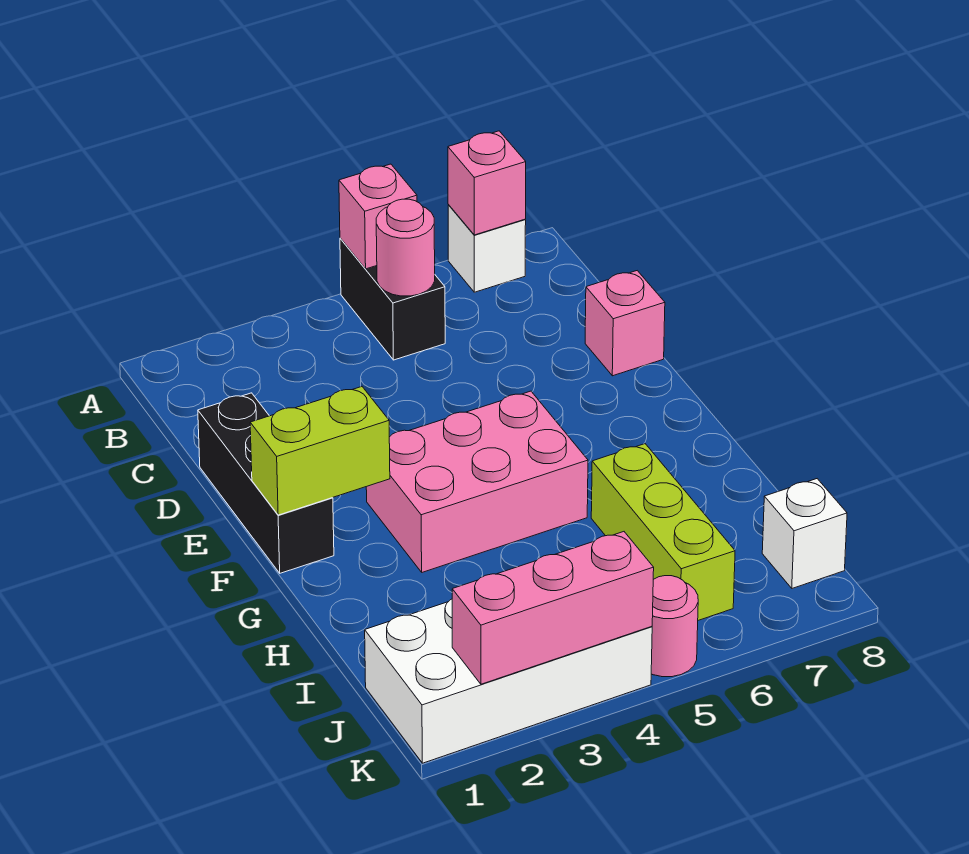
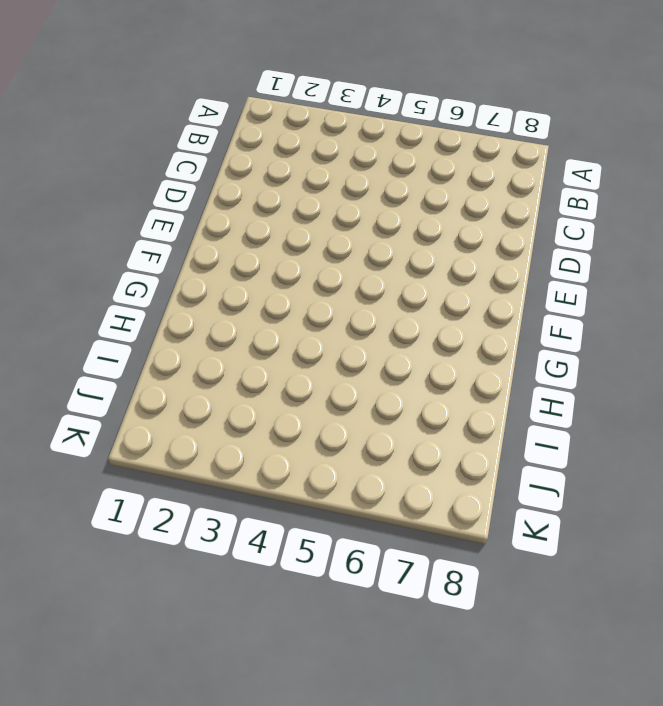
none -> black brick A5:B5 level 1
none -> white brick A7 level 1
none -> black brick D1:F1 level 1

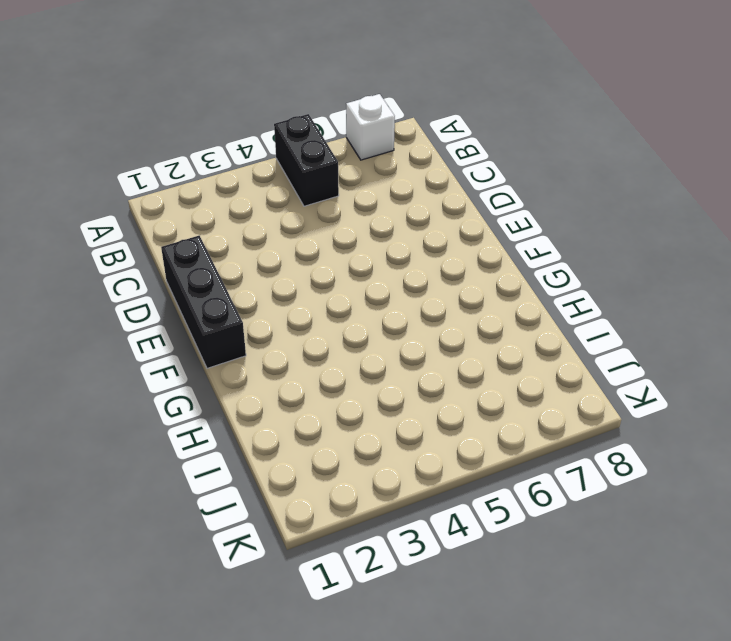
none -> pink brick D8 level 1
none -> pink brick F3:G5 level 1
none -> lime brick H6:J6 level 1

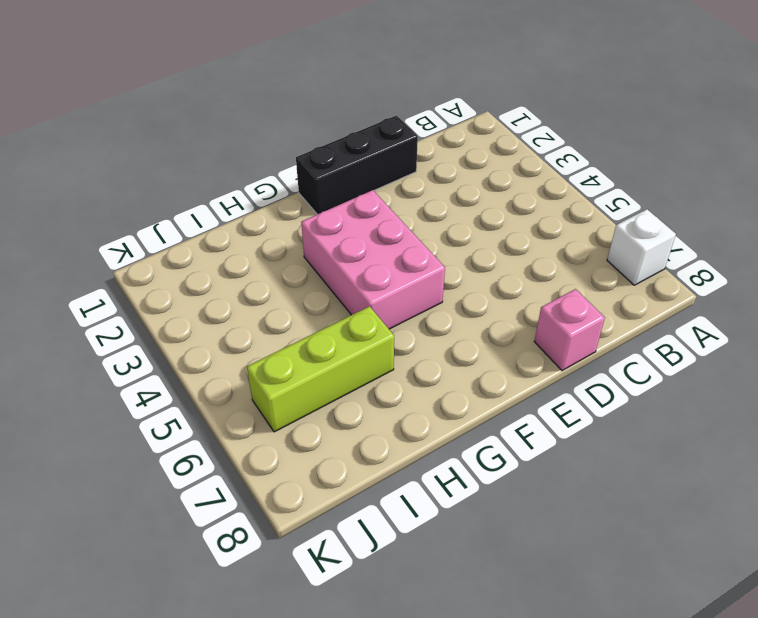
none -> black brick A5:B5 level 1
none -> white brick J1:K4 level 1
none -> white brick J8 level 1

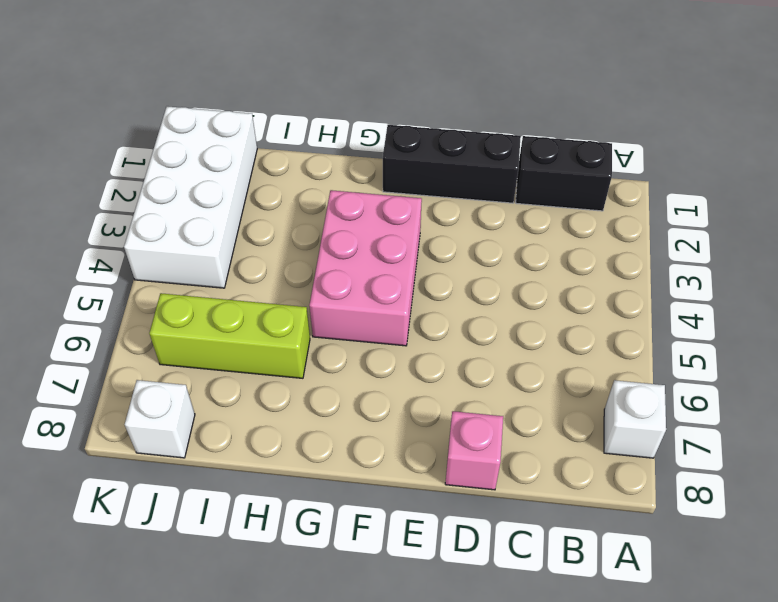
black brick B1:C1 level 1 -> black brick A5:B5 level 1
none -> pink round brick K5 level 1
none -> pink brick A5 level 2
none -> pink brick A7 level 2

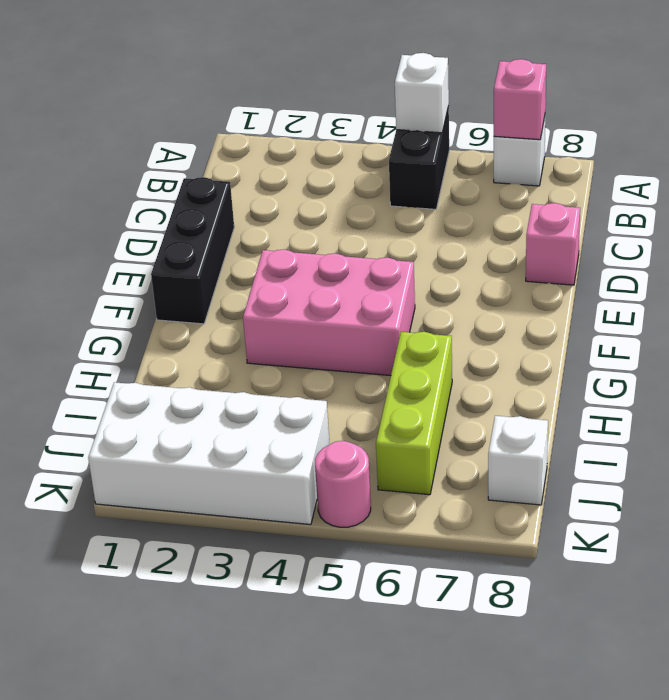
white brick A5 level 2 -> pink brick A5 level 2
none -> pink round brick B5 level 2
none -> lime brick F1:F2 level 2
none -> pink brick K2:K4 level 2

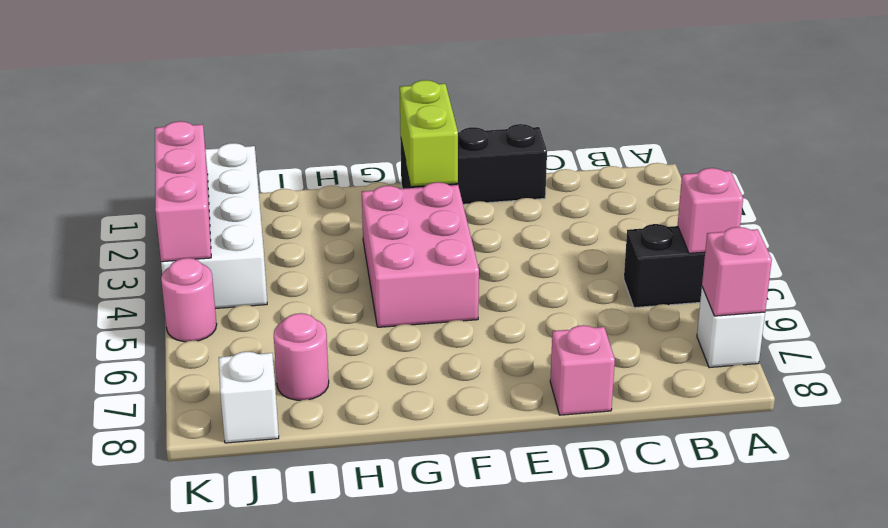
pink round brick I7 level 1 -> pink round brick B5 level 2
none -> lime brick H6:J6 level 1

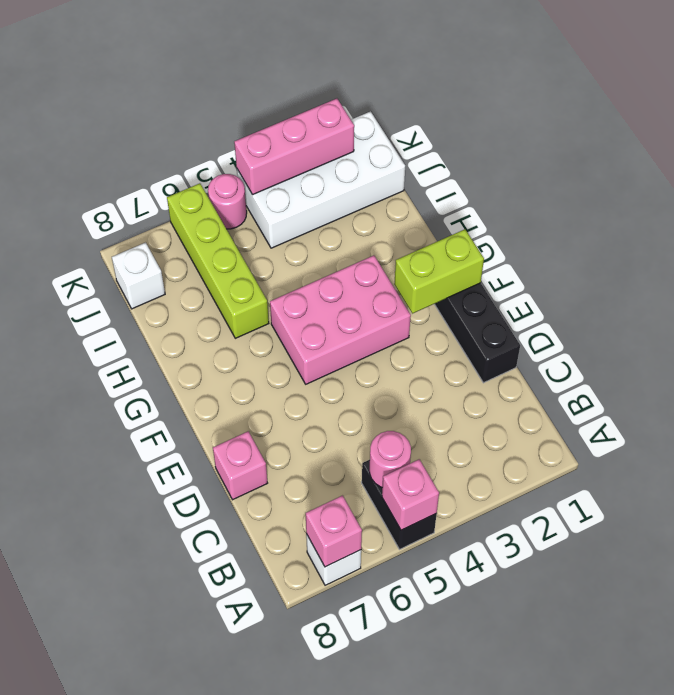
lime brick H6:K6 level 1 -> lime brick H6:J6 level 1

